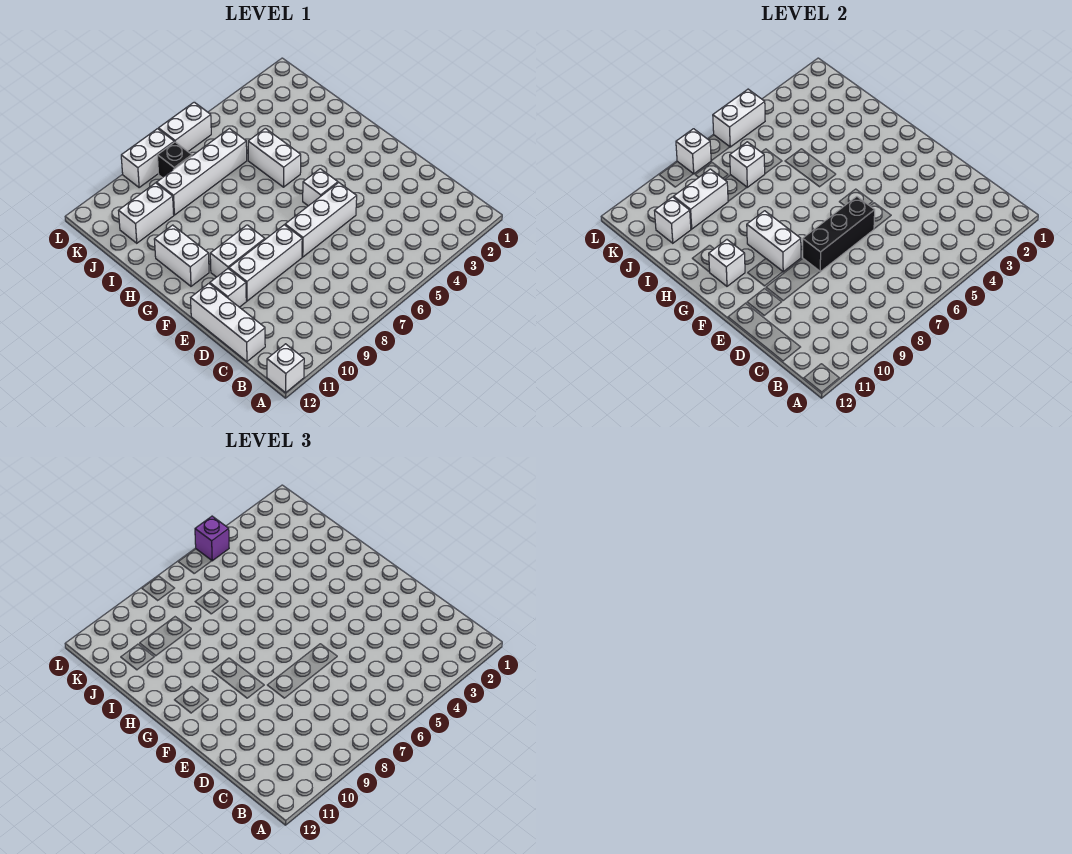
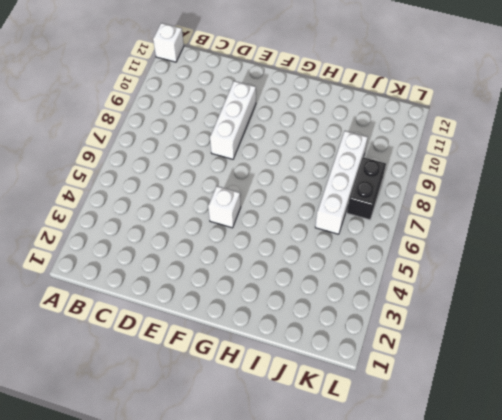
black brick K7:K8 level 1 -> black brick K8 level 1
none -> white brick C12:E12 level 1
none -> white brick E5:E7 level 1
none -> white brick E11 level 1

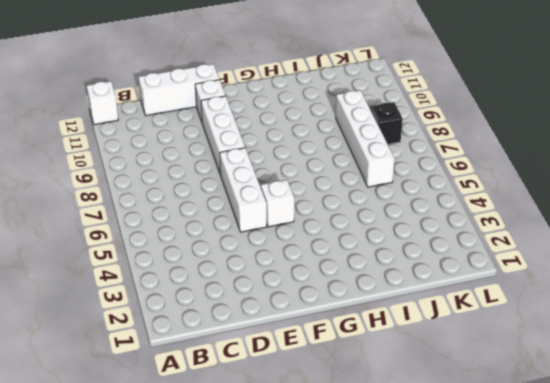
none -> white brick F9:F10 level 1
none -> white brick G11:H11 level 1
none -> white brick H5:I5 level 1

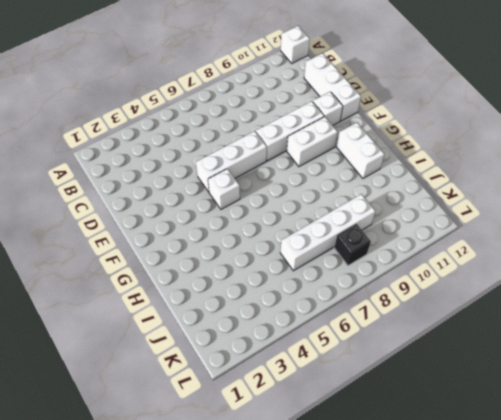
none -> white brick H5:I5 level 1
none -> white brick J10:J11 level 1
none -> white brick L6:L7 level 1

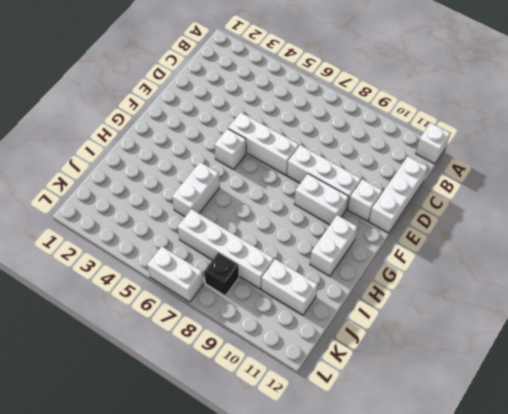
none -> white brick L8:L9 level 1
none -> black brick E6:E8 level 2
none -> white brick F9:G9 level 2

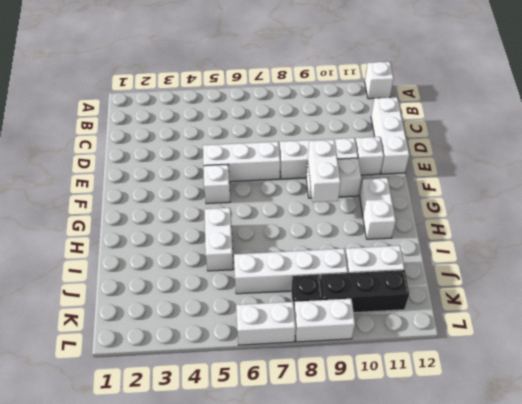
black brick K9:K11 level 1 -> black brick E6:E8 level 2
none -> white brick G11 level 2
none -> white brick J7 level 2
none -> white brick J9:J10 level 2

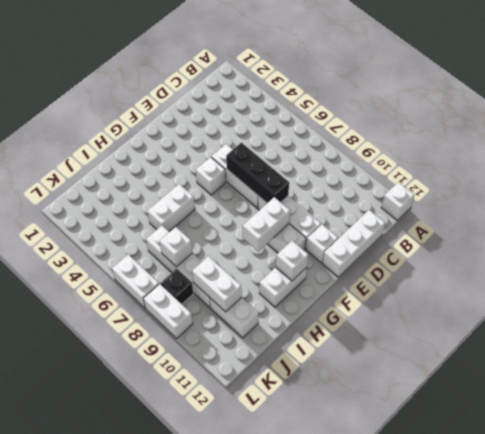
none -> white brick J11 level 2
none -> white brick L5:L6 level 2
none -> white brick L8 level 2

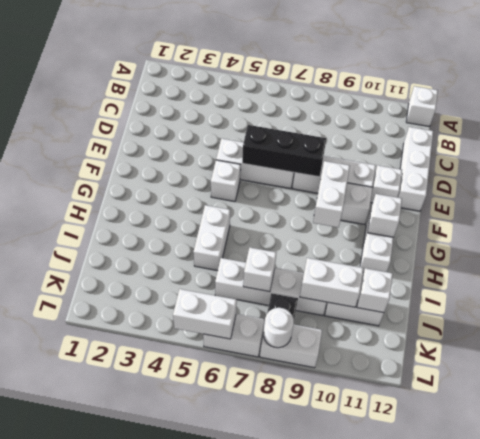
white round brick L8 level 2 -> white brick L8 level 2
none -> purple brick L5 level 3

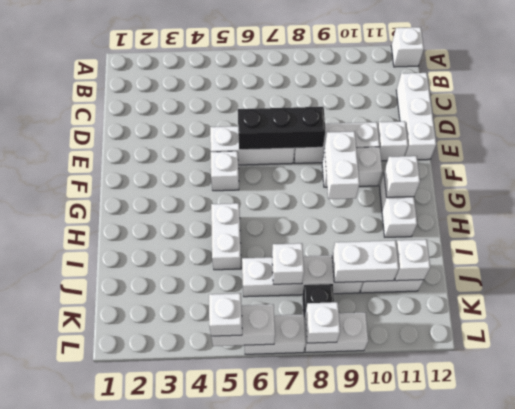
white brick L5 level 3 -> purple brick L5 level 3

